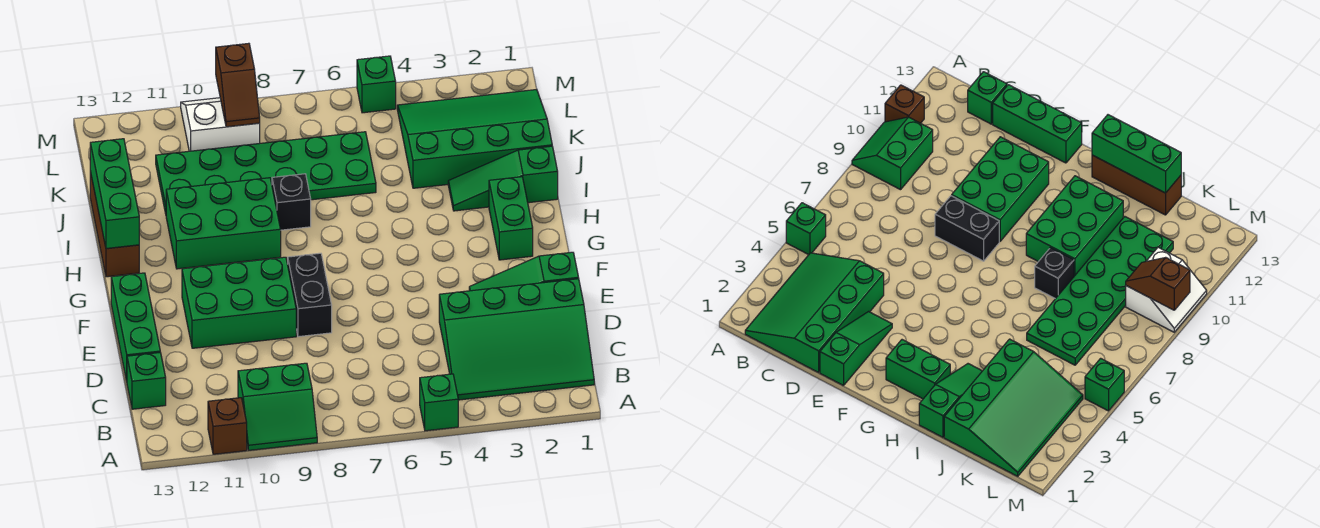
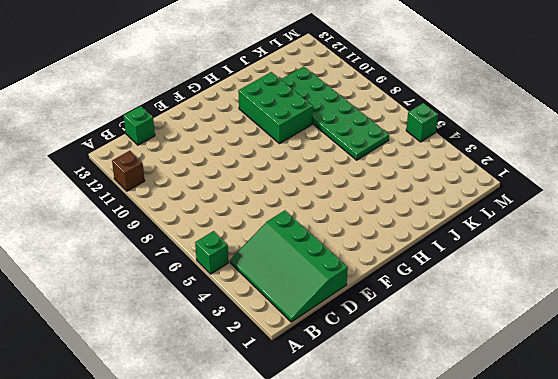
none -> green slope A9:B10 level 1 top B
none -> green brick D13:F13 level 1
none -> green slope E1:E3 level 1 top 1

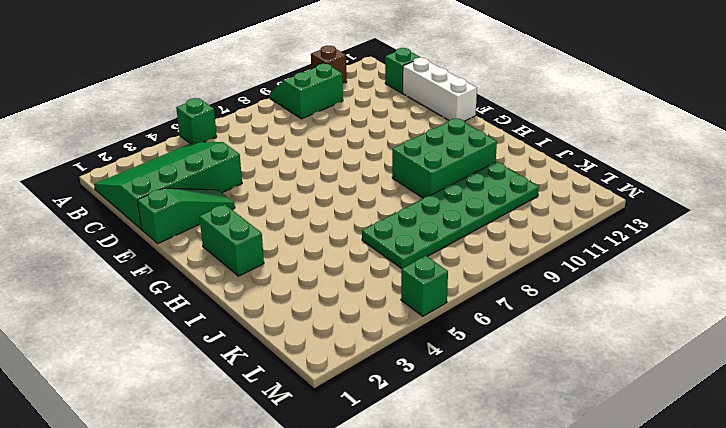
white brick D13:F13 level 1 -> green brick D13:F13 level 1
none -> black brick E8:F8 level 1
none -> green brick E9:F11 level 1
none -> brown brick H13:J13 level 1

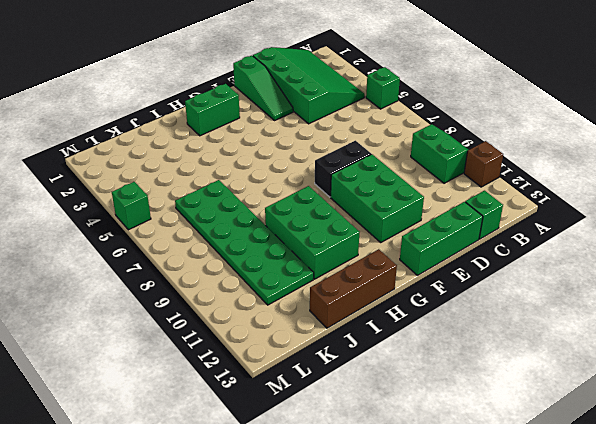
none -> green slope I1:I3 level 1 top 1
none -> black brick I8 level 1
none -> green slope J1:L4 level 1 top J

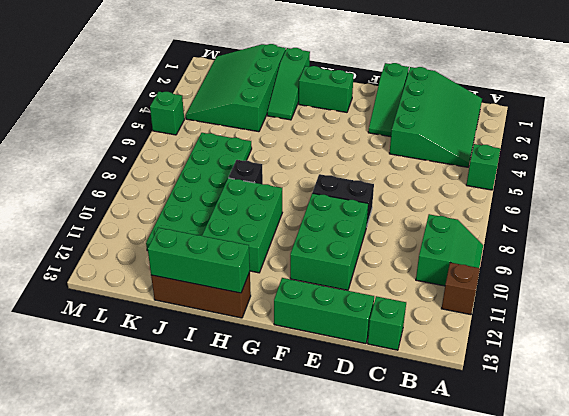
none -> white slope L9:M10 level 1 top L
none -> brown slope L9:M9 level 2 top M

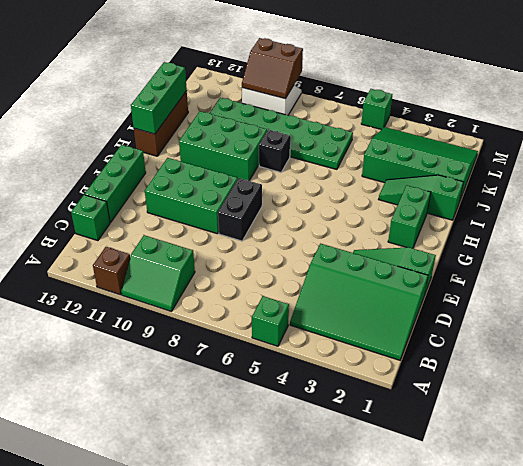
brown slope L9:M10 level 2 top M -> brown slope L9:M9 level 2 top M

